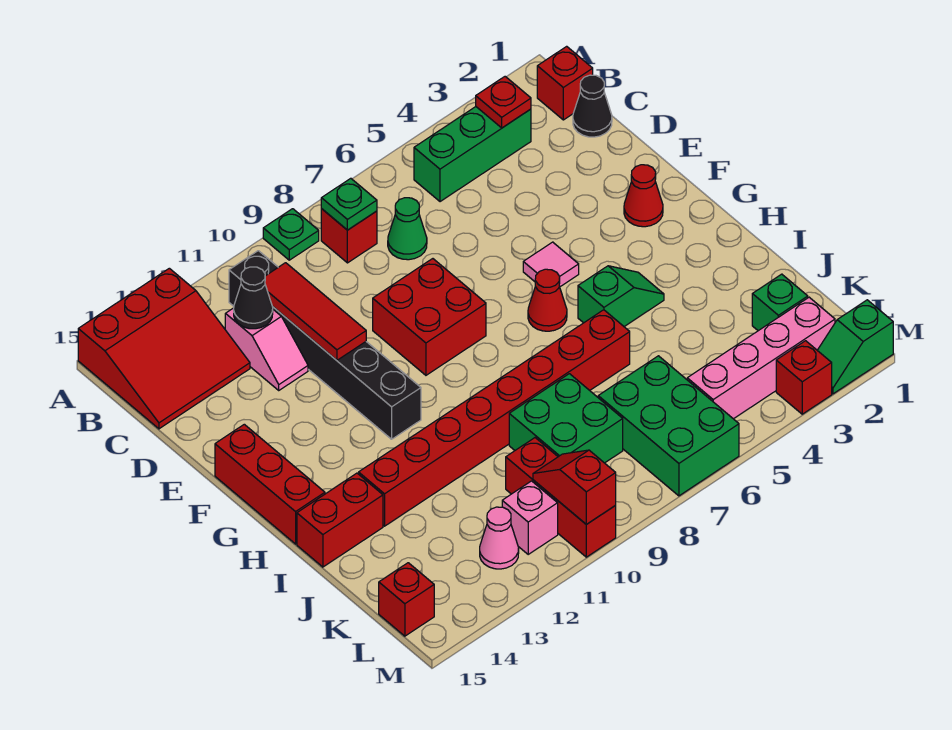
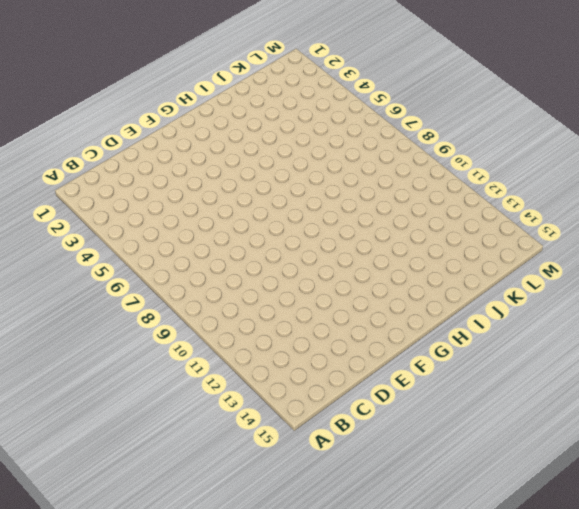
none -> green plate A9 level 1
none -> red slope A13:C15 level 1 top A
none -> red brick B1 level 1
none -> green brick B3:B5 level 1

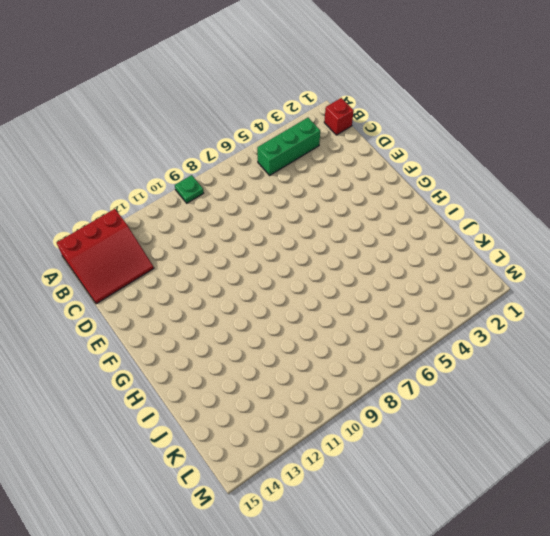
none -> red brick B8 level 1
none -> black brick B11:G11 level 1
none -> black cone C1 level 1
none -> green cone C7 level 1

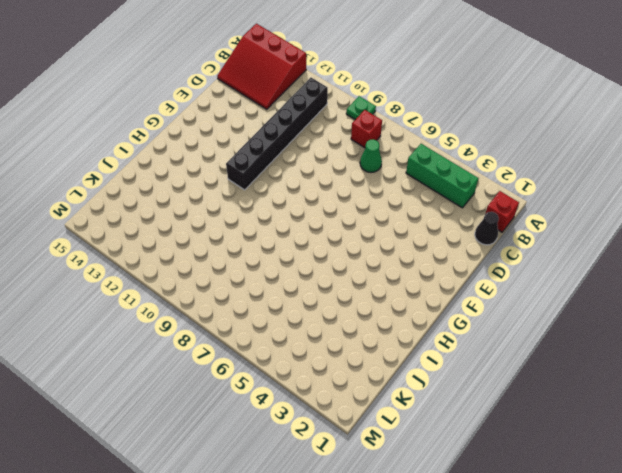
none -> pink slope C12:D12 level 1 top C
none -> red brick E8:F9 level 1
none -> red cone F2 level 1
none -> pink tile F5 level 1

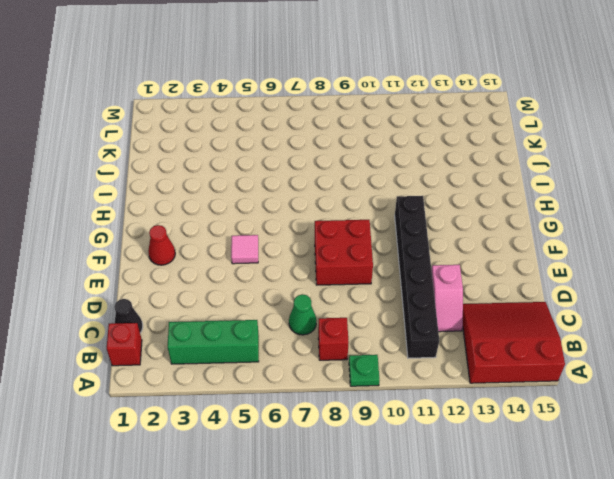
pink slope C12:D12 level 1 top D -> pink slope C12:D12 level 1 top C
none -> red brick F15:H15 level 1
none -> red cone G6 level 1
none -> green slope H4:H5 level 1 top 5
none -> red brick I6:I13 level 1

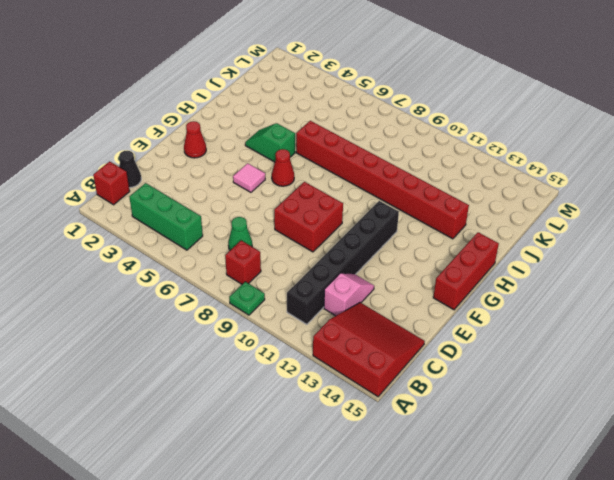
none -> red brick I14:I15 level 1
none -> green brick J8:K9 level 1
none -> green brick K2 level 1
none -> green brick K6:M7 level 1

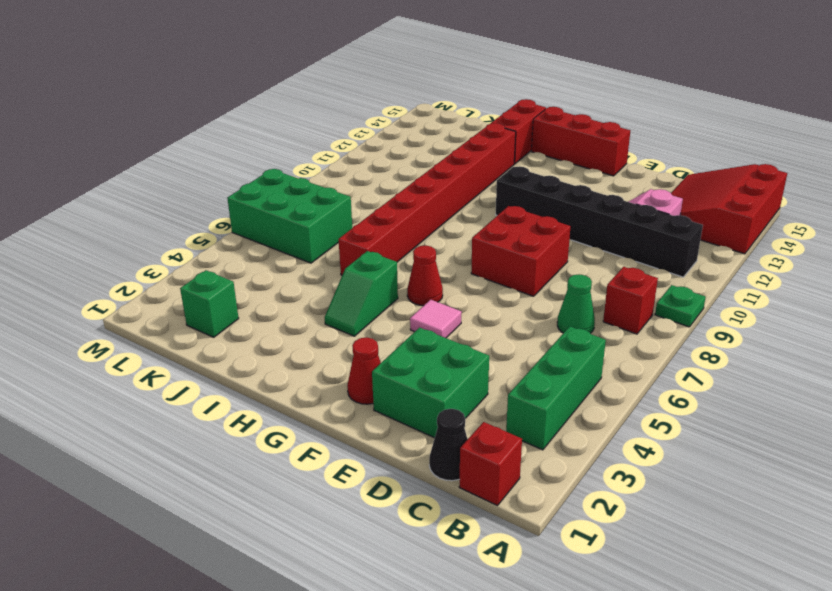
green brick D2:E3 level 1 -> green brick J8:K9 level 1
none -> red brick K10:M10 level 1
none -> pink brick L2:L5 level 1
none -> pink brick L11 level 1
none -> pink cone L12 level 1

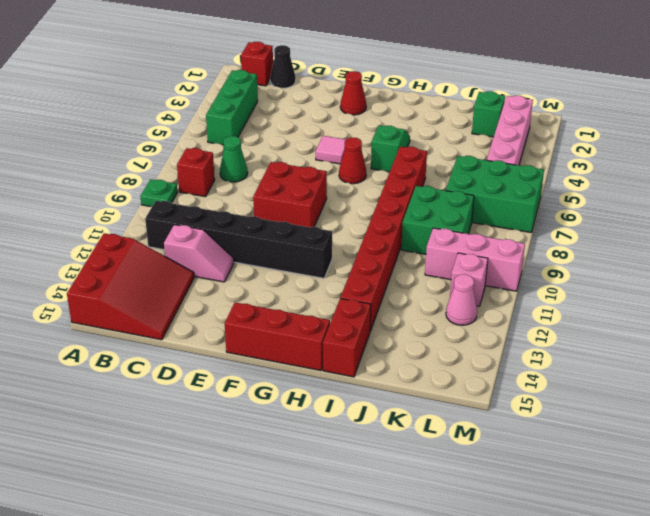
pink brick K10:M10 level 1 -> red brick K10:M10 level 1
none -> red brick L15 level 1
none -> green slope M1:M2 level 1 top 1
none -> red brick M3 level 1
none -> red plate B3 level 2

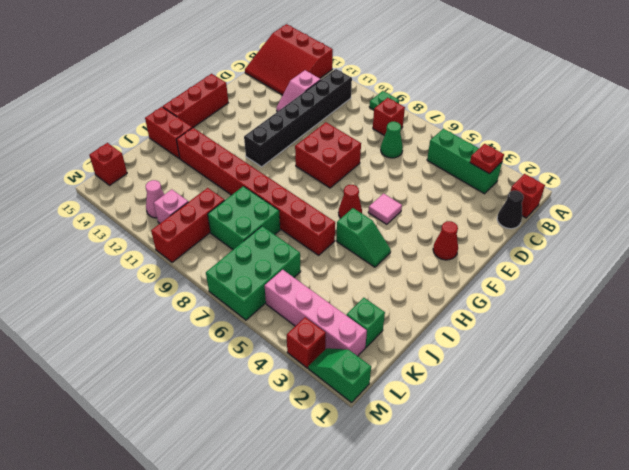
none -> green plate B8 level 2
none -> red tile C11:E11 level 2
none -> black cone C12 level 2
none -> red slope L10:M10 level 2 top M

